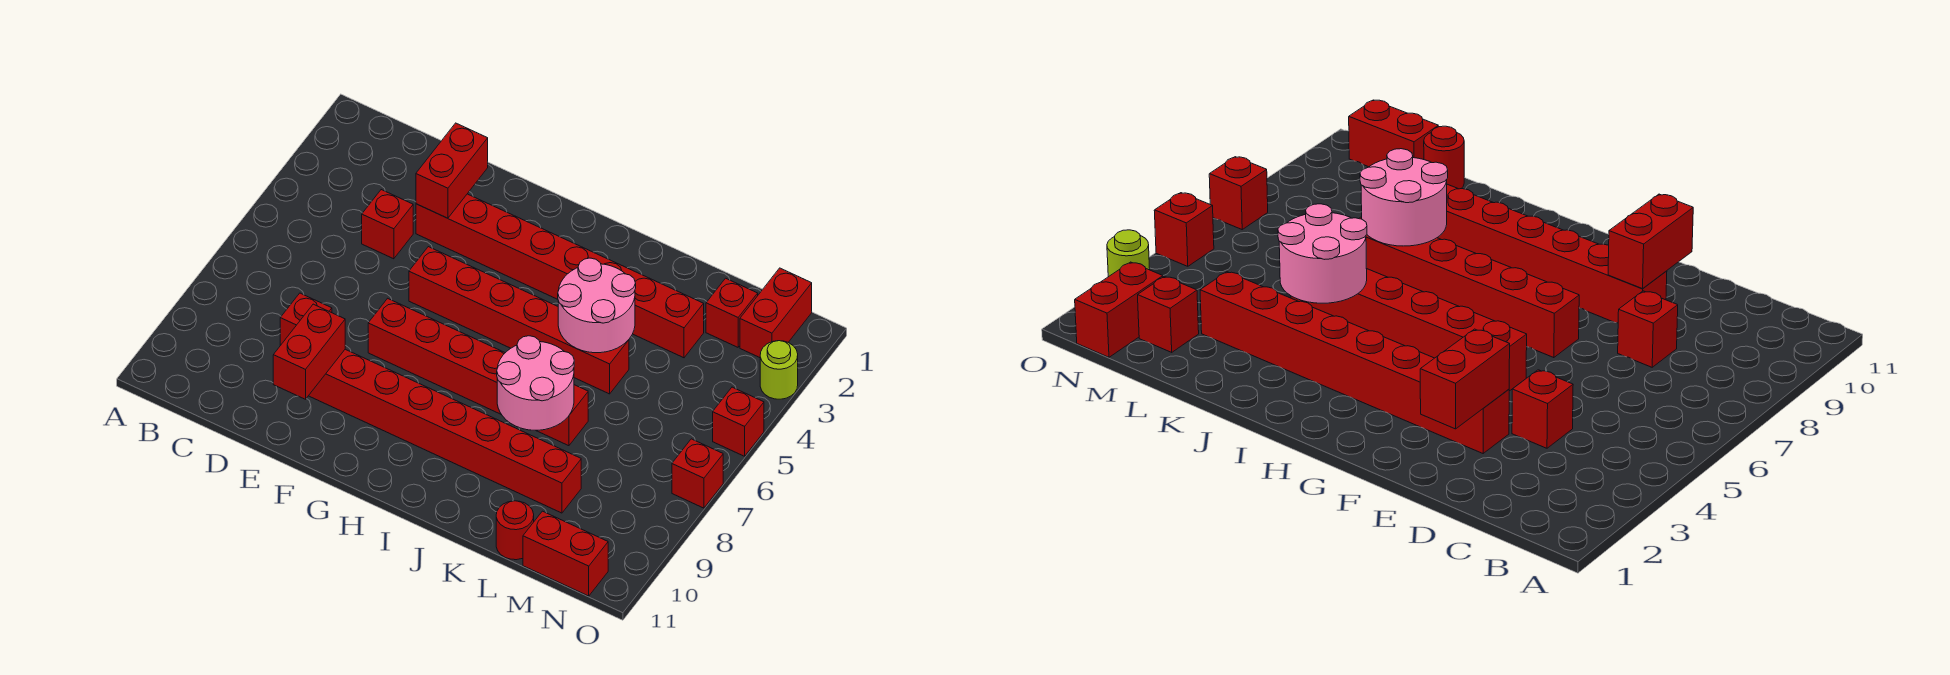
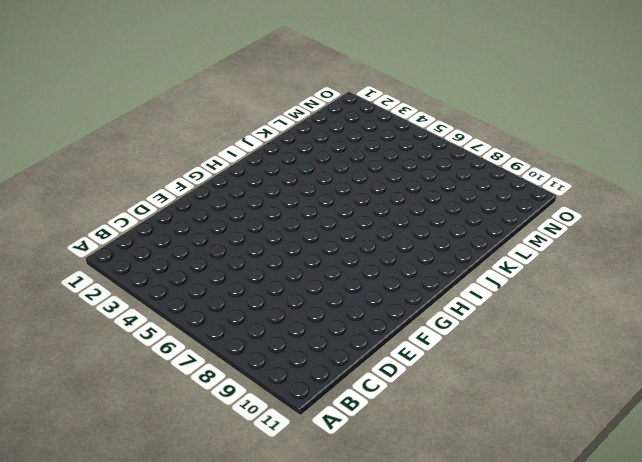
none -> red brick D4 level 1
none -> red brick D8 level 1
none -> red brick E3:L3 level 1

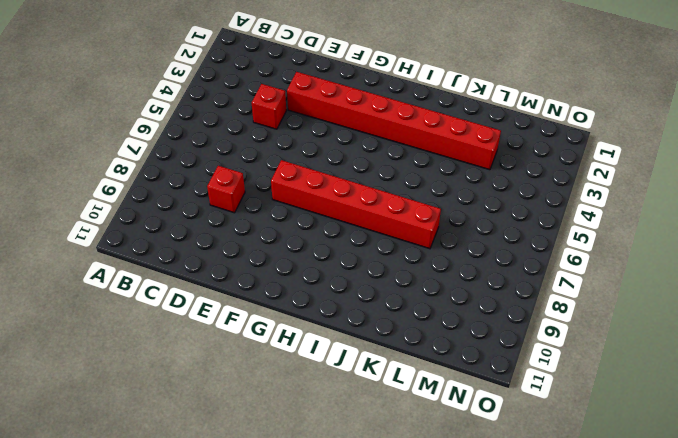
none -> red brick E9:L9 level 1
none -> red brick F5:K5 level 1
none -> red round brick L11 level 1

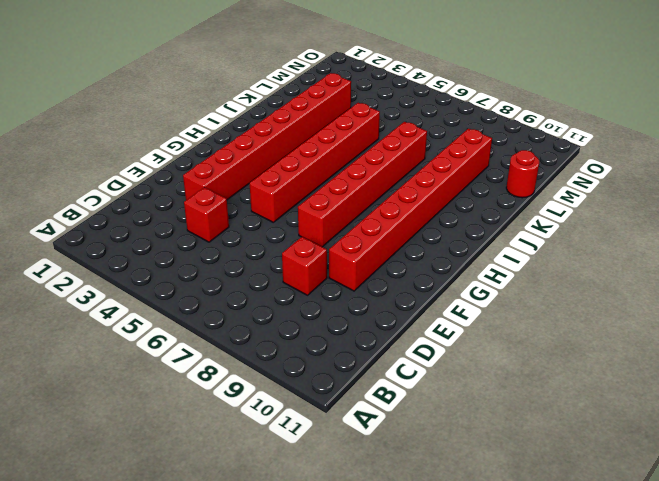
none -> red brick M2 level 1
none -> red brick M11:N11 level 1
none -> red brick N1:N2 level 1

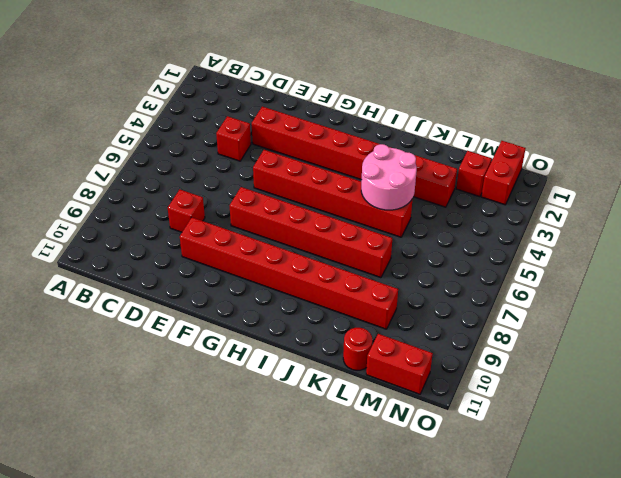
none -> lime round brick O3 level 1
none -> red brick O5 level 1
none -> red brick O7 level 1

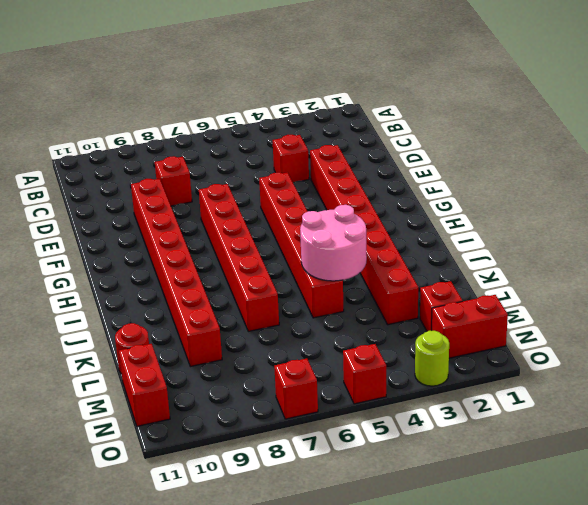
none -> red brick E2:E3 level 2
none -> red brick E9:E10 level 2
none -> pink round brick J7:K8 level 2

